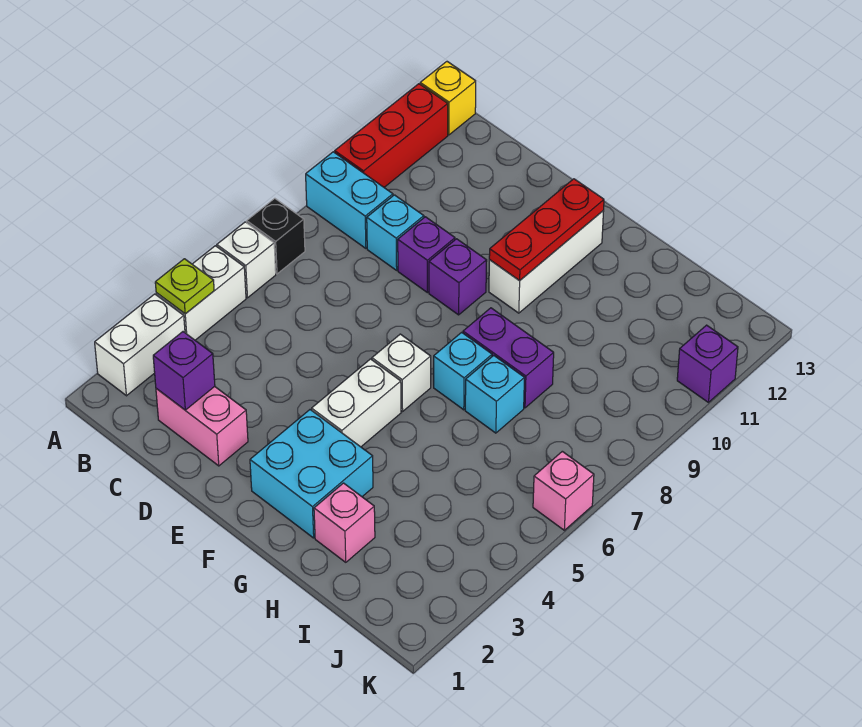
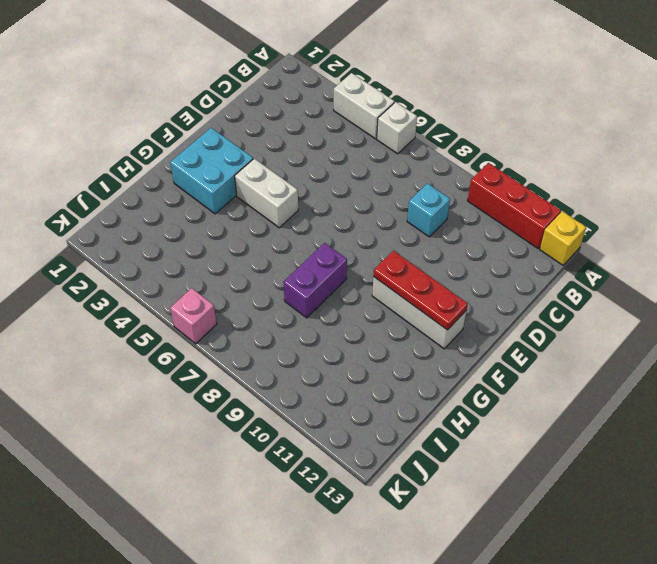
none -> white brick A2:A3 level 1
none -> black brick A7 level 1
none -> cyan brick A9:B9 level 1

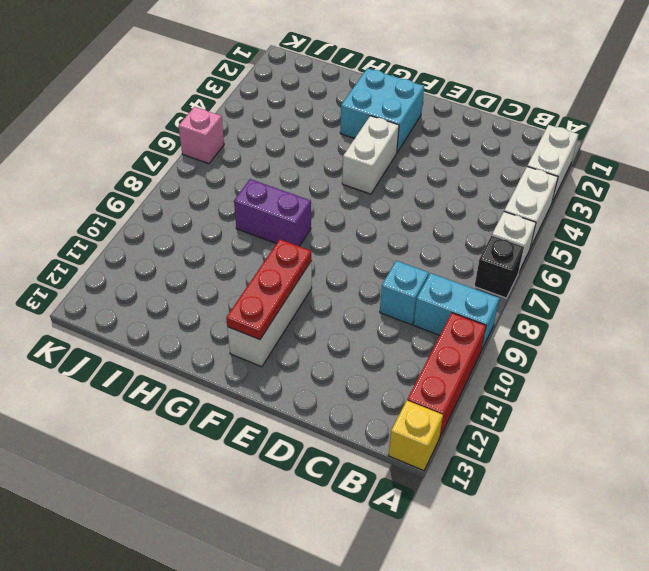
none -> pink brick C2:D2 level 1
none -> purple brick D9 level 1
none -> purple brick E9 level 1

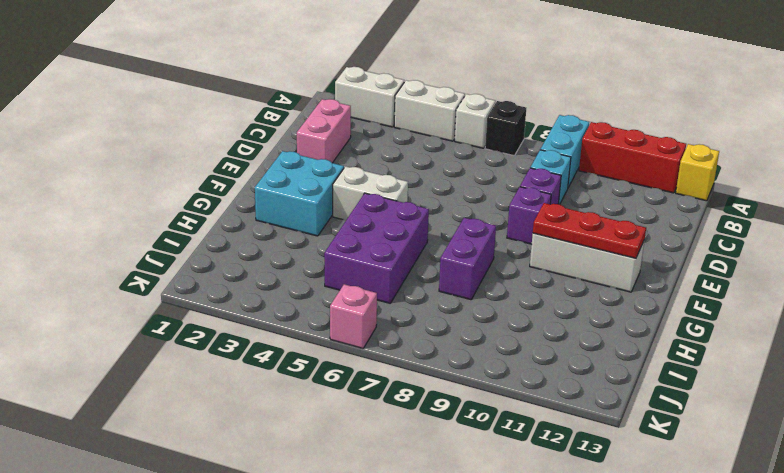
purple brick G5:I6 level 1 -> none
none -> white brick F6 level 1
none -> cyan brick G7 level 1
none -> pink brick H2 level 1

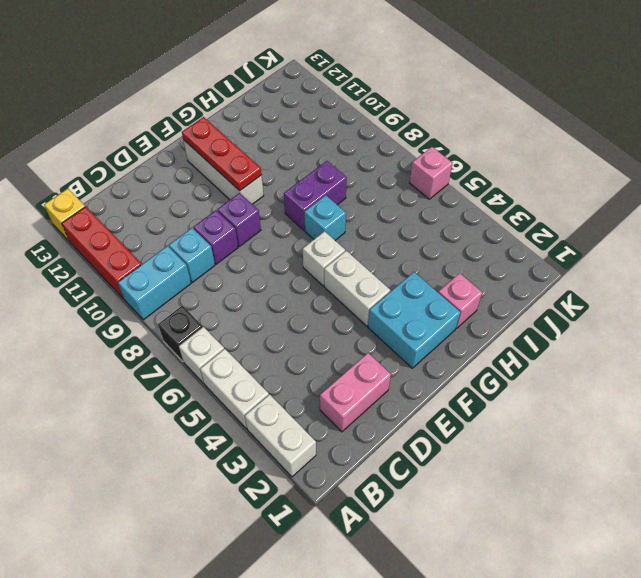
none -> cyan brick H7 level 1
none -> purple brick K11 level 1
none -> lime plate A4 level 2

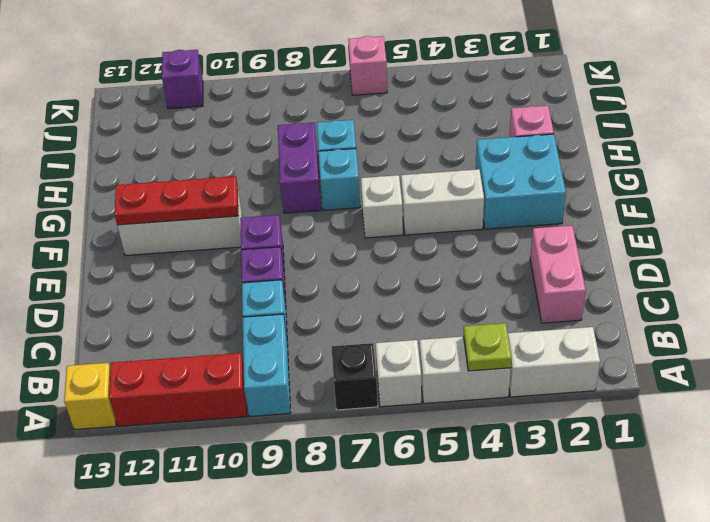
none -> purple brick C2 level 2

